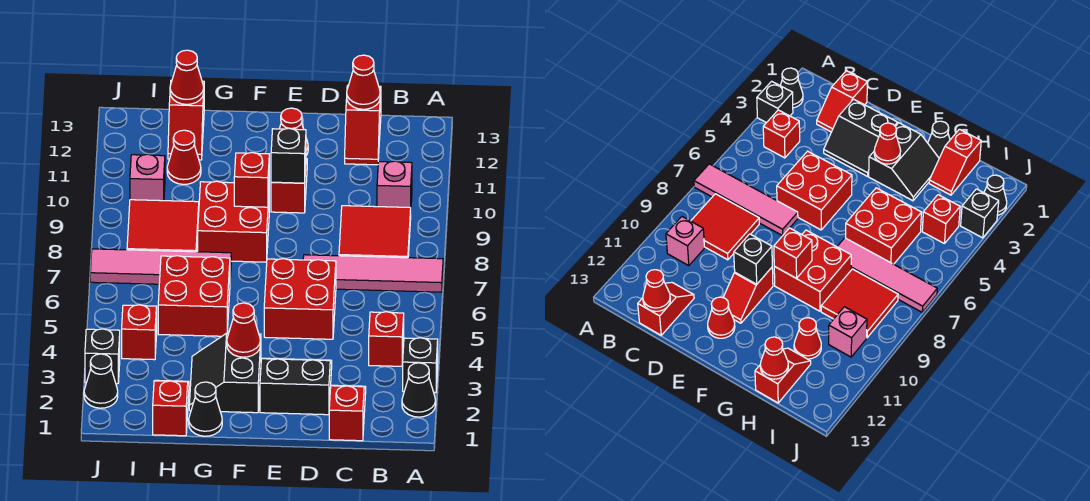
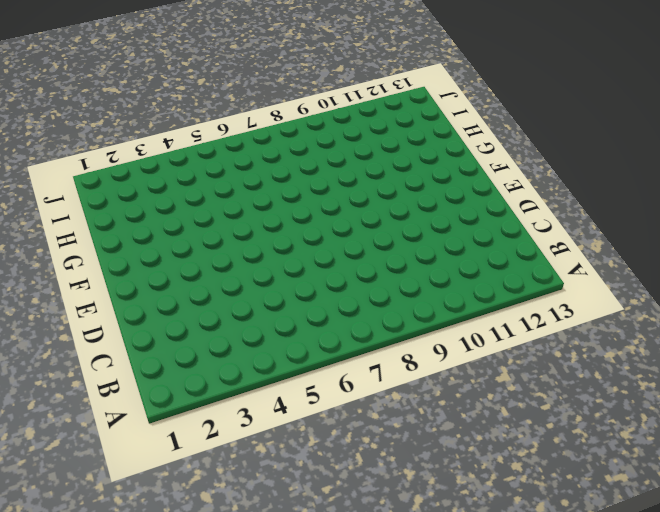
none -> black cone A2 level 1
none -> black brick A3 level 1
none -> pink tile A7:D7 level 1
none -> red brick B4 level 1

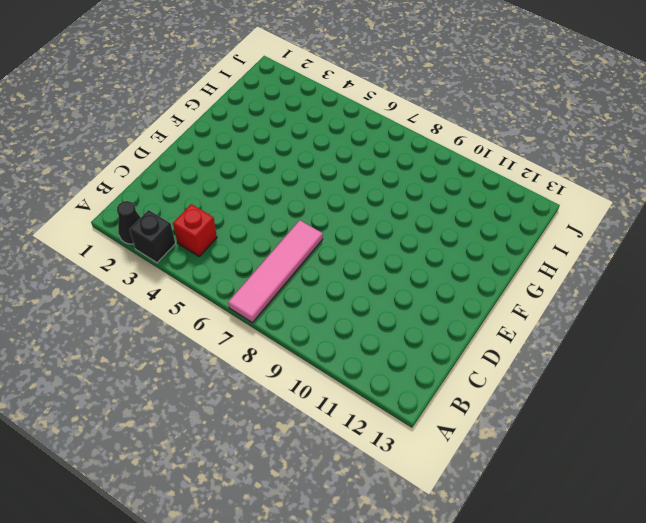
none -> red tile B8:C9 level 1
none -> pink brick B10 level 1
none -> red slope C1:C2 level 1 top 1
none -> red slope C12:C13 level 1 top 13

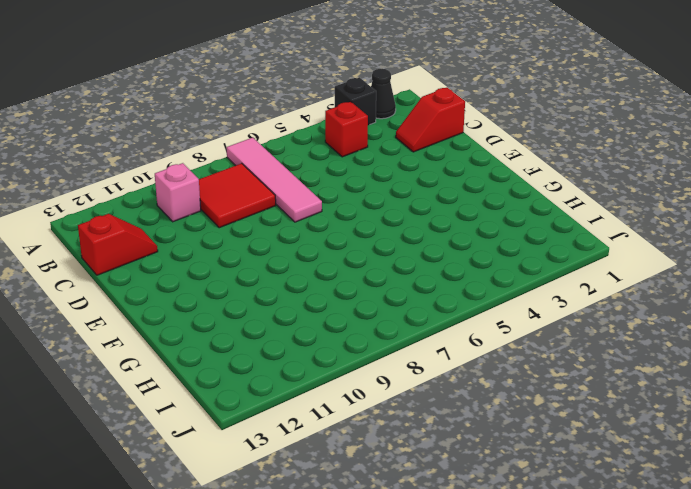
none -> black slope D2:E3 level 1 top 2
none -> red brick D5:E6 level 1
none -> red slope E10:E11 level 1 top 10
none -> red cone E12 level 1

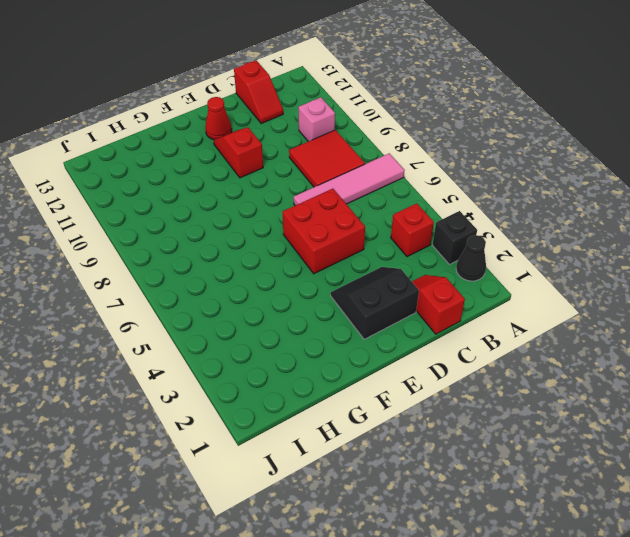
none -> black slope F2:G3 level 1 top F
none -> red brick F8:G9 level 1
none -> black cone G1 level 1
none -> red brick G5:H6 level 1

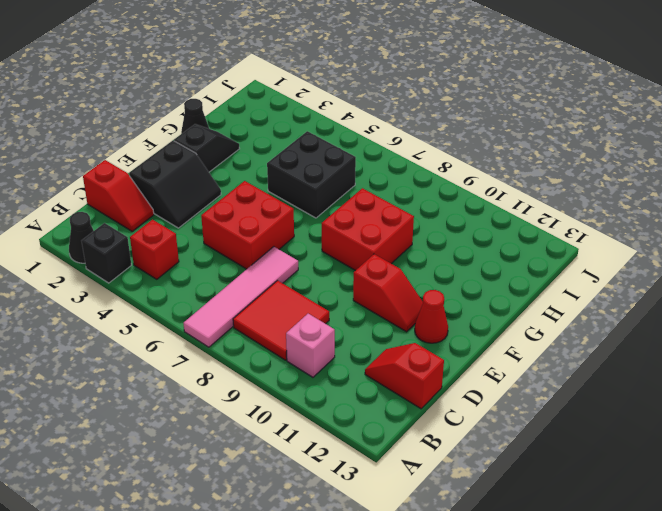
black slope F2:G2 level 1 top F -> black slope F2:G3 level 1 top F
black brick G5:H6 level 1 -> red brick G5:H6 level 1
none -> pink tile G7:J7 level 1
none -> red slope H1:H2 level 1 top 1
none -> red tile H8:I9 level 1
none -> red cone H11 level 1

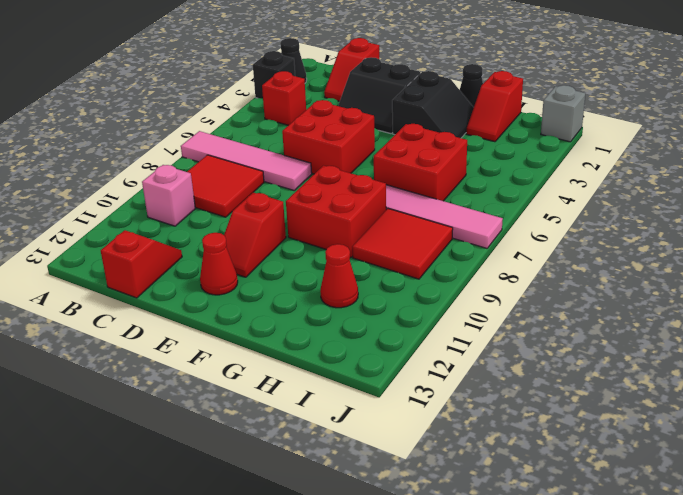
grey brick J1 level 1 -> none
none -> red slope H12:H13 level 1 top 13
none -> red brick I4 level 1
none -> pink brick I10 level 1
none -> black cone J2 level 1

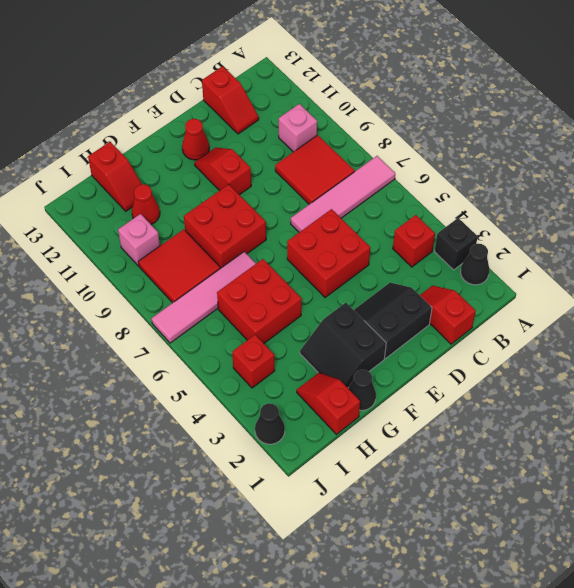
none -> black brick J3 level 1
none -> red cone C13 level 2
none -> black brick E10 level 2
none -> red cone F3 level 2

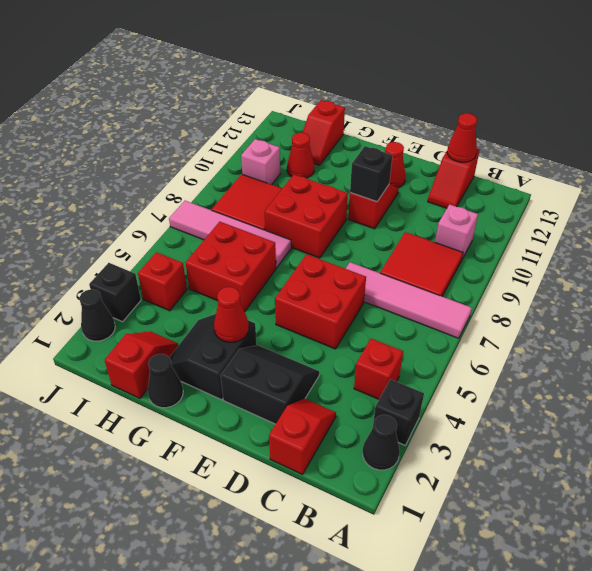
none -> red brick F9 level 2
none -> red cone H13 level 2

